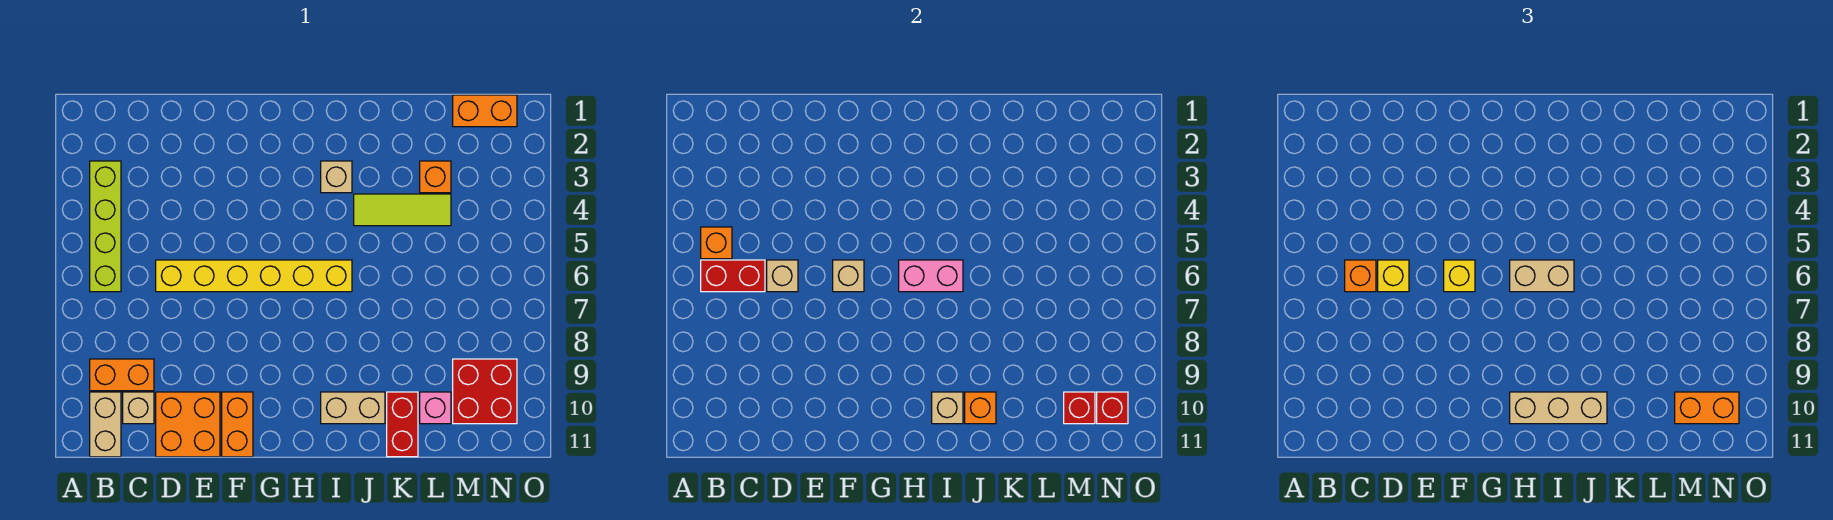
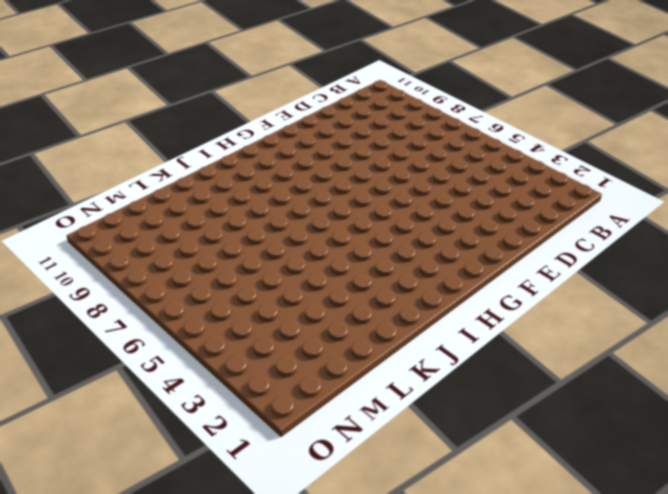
none -> lime brick B3:B6 level 1
none -> orange brick B9:C9 level 1
none -> tan brick B10:B11 level 1
none -> tan brick C10 level 1

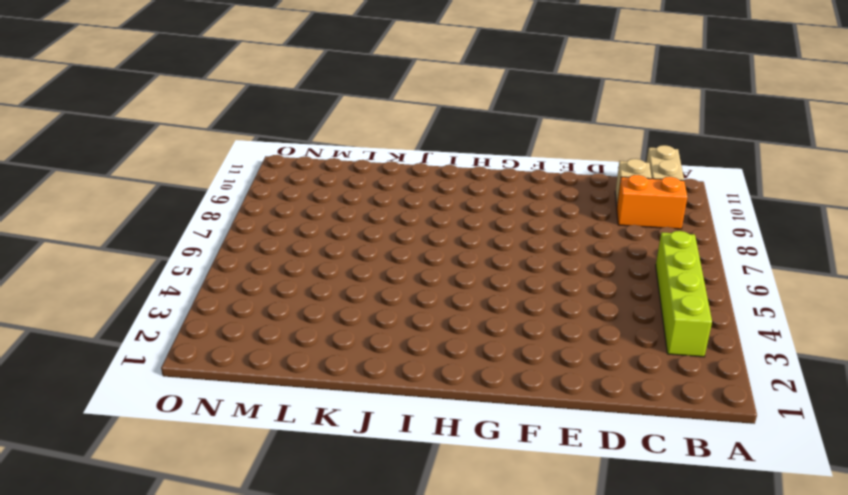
none -> yellow brick D6:I6 level 1
none -> orange brick D10:E11 level 1
none -> orange brick F10:F11 level 1
none -> tan brick I3 level 1

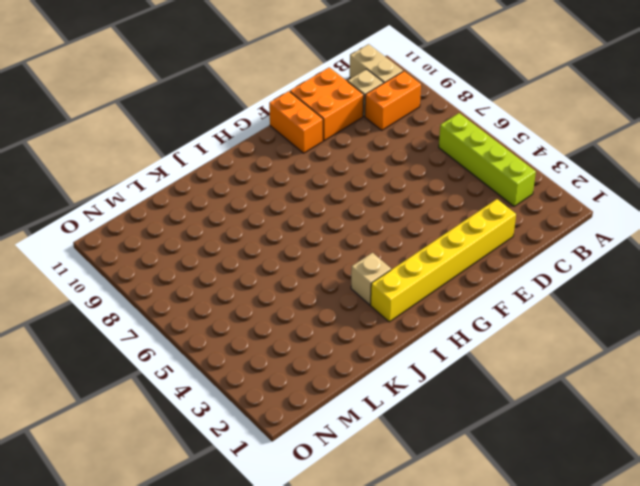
yellow brick D2:I2 level 1 -> yellow brick D6:I6 level 1
none -> tan brick I10:J10 level 1
none -> lime tile J4:L4 level 1
none -> red brick K10:K11 level 1
none -> orange brick L3 level 1

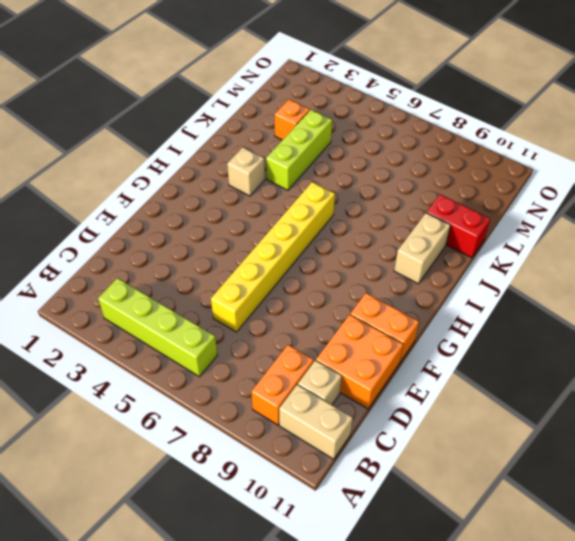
lime brick J4:L4 level 1 -> lime tile J4:L4 level 1
none -> pink brick L10 level 1
none -> orange brick M1:N1 level 1
none -> red brick M9:N10 level 1
none -> orange brick B5 level 2

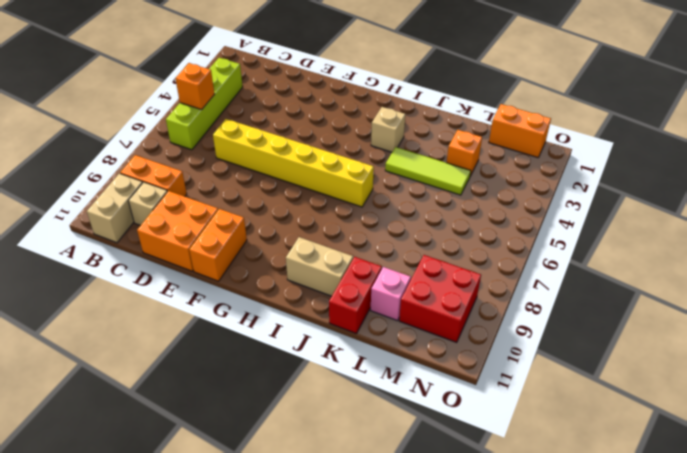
none -> red brick B6:C6 level 2
none -> tan brick D6 level 2
none -> tan brick F6 level 2
none -> pink brick H6:I6 level 2

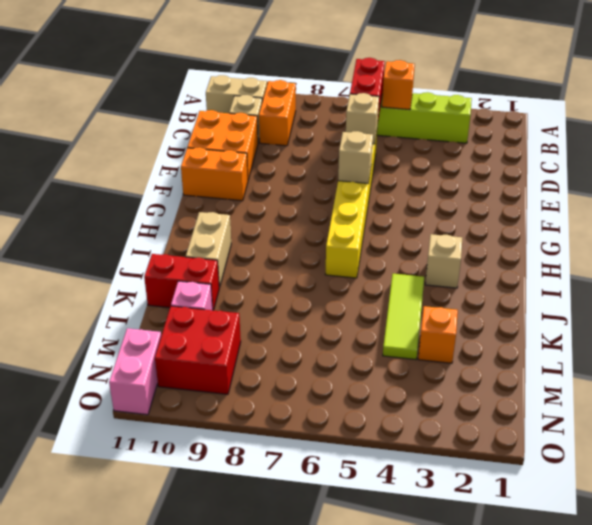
pink brick N11:O11 level 1 -> pink brick H6:I6 level 2
none -> orange brick M1:N1 level 1
none -> tan brick I10 level 2
none -> orange brick J10 level 2
none -> red brick M10 level 2

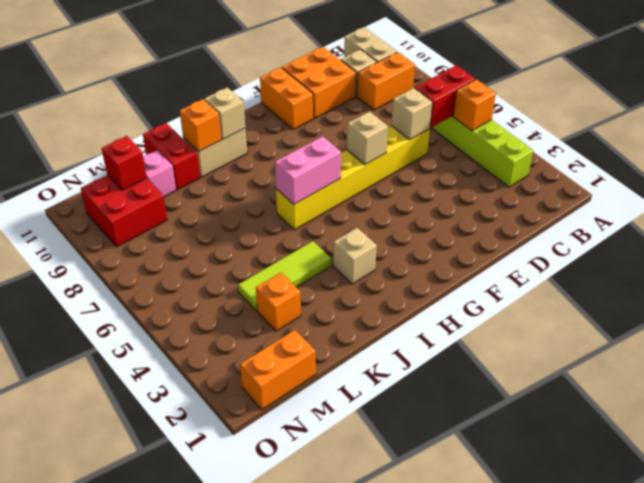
none -> red brick N10 level 2
none -> orange brick C6 level 3
none -> yellow brick D6 level 3
none -> yellow brick F6 level 3

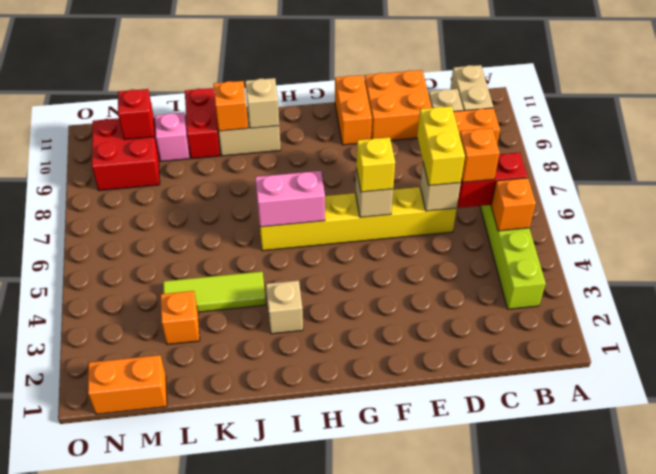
yellow brick D6:D7 level 3 -> yellow brick D6 level 3
none -> red brick N10 level 2
none -> tan brick H6:I6 level 3
none -> tan brick H10:J10 level 3
none -> orange brick M10:N10 level 3

